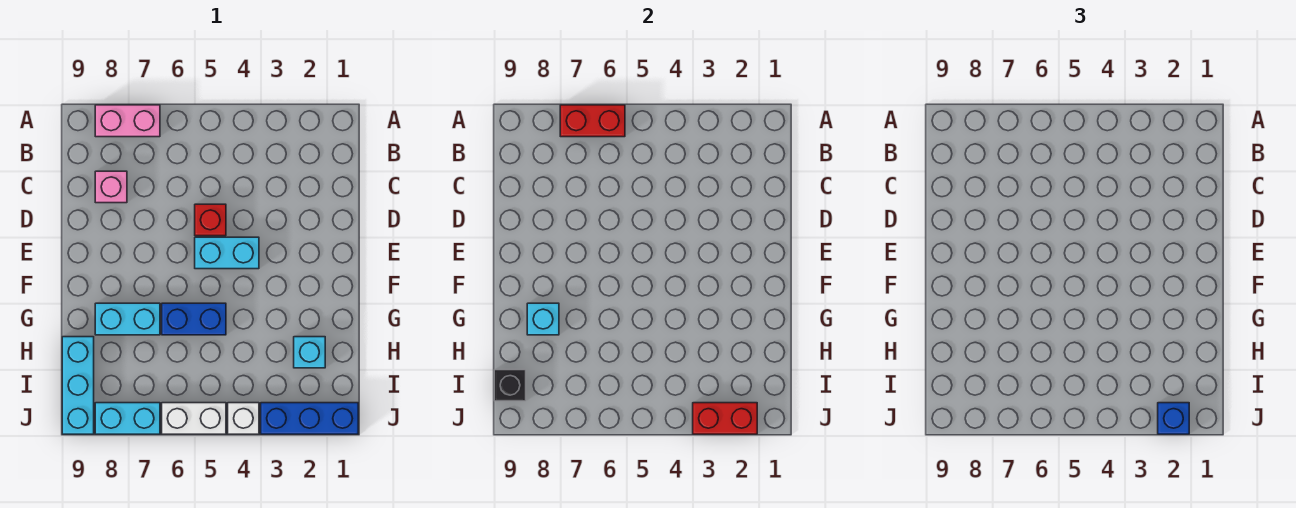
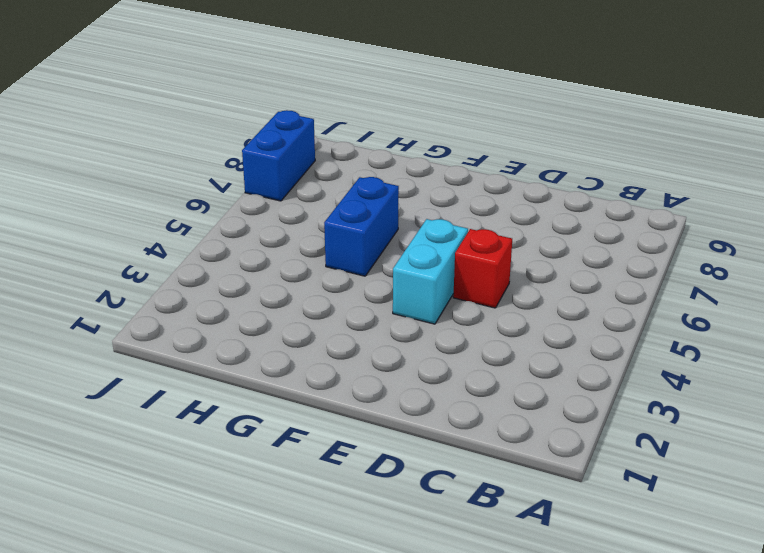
blue brick J7:J8 level 1 -> cyan brick J7:J8 level 1
none -> pink brick A7:A8 level 1
none -> pink brick C8 level 1
none -> cyan brick G7:G8 level 1

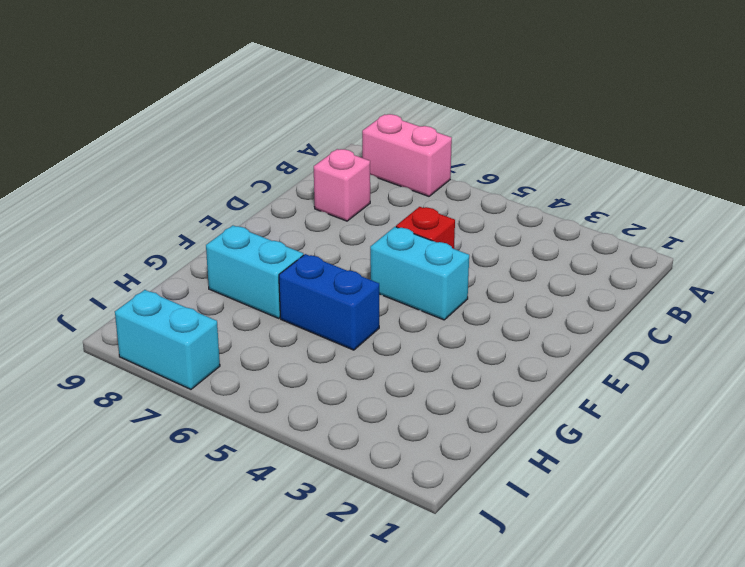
none -> cyan brick H2 level 1
none -> cyan brick H9:J9 level 1
none -> blue brick J1:J3 level 1

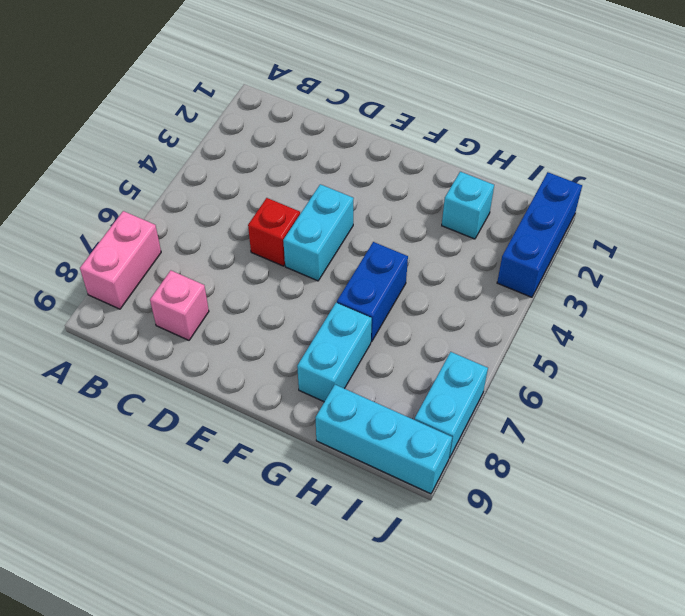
none -> white brick J4 level 1
none -> white brick J5:J6 level 1
none -> red brick A6:A7 level 2

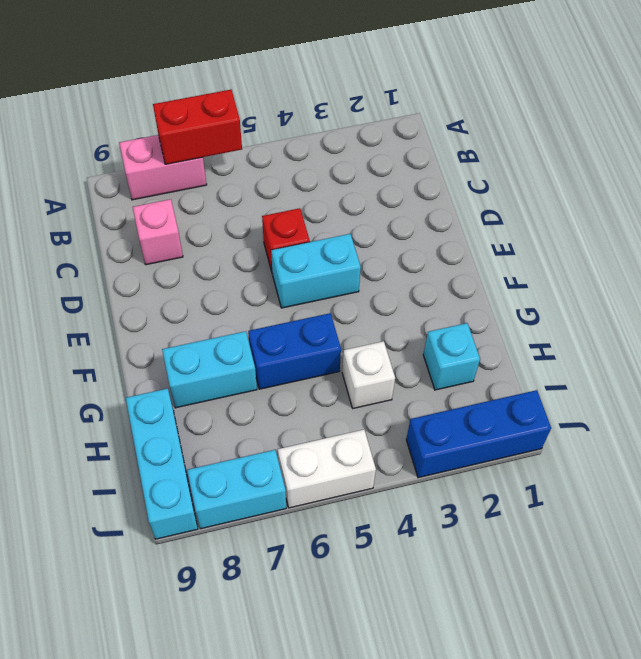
white brick H4 level 1 -> white brick J4 level 1
none -> cyan brick G8 level 2
none -> black brick I9 level 2
none -> red brick J2:J3 level 2

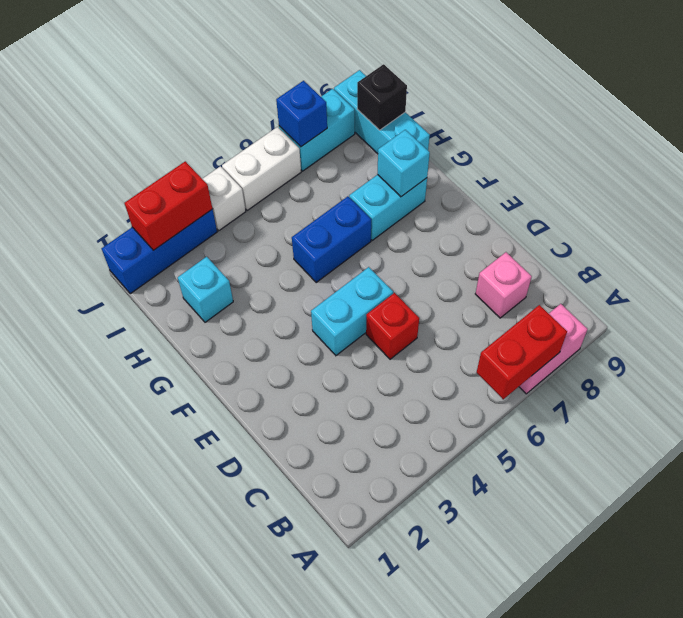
blue brick J7 level 2 -> blue brick J2 level 3

